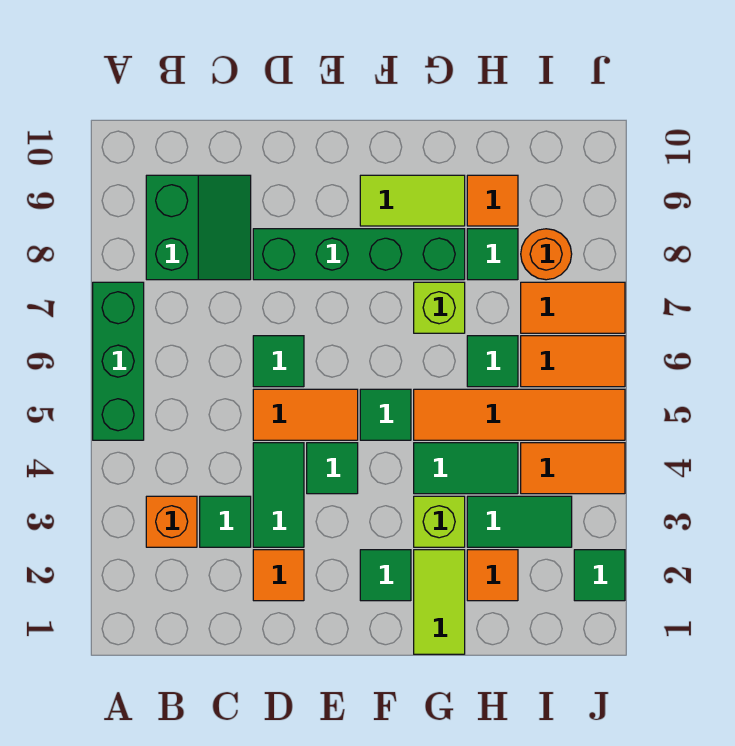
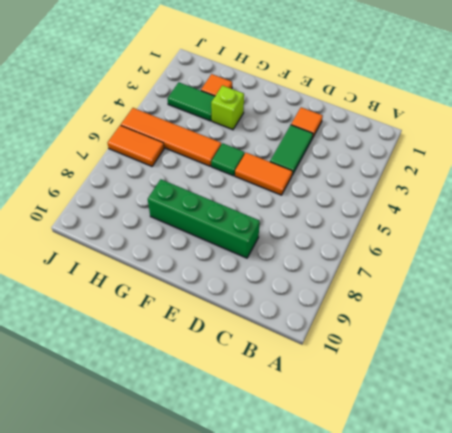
none -> green brick A5:A7 level 1
none -> orange brick B3 level 1
none -> green slope B8:C9 level 1 top B

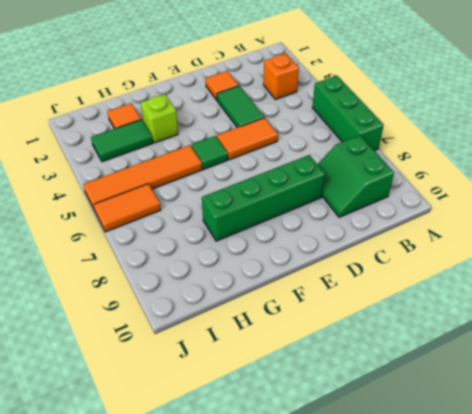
none -> green tile C3 level 1
none -> green tile D6 level 1
none -> green tile E4 level 1

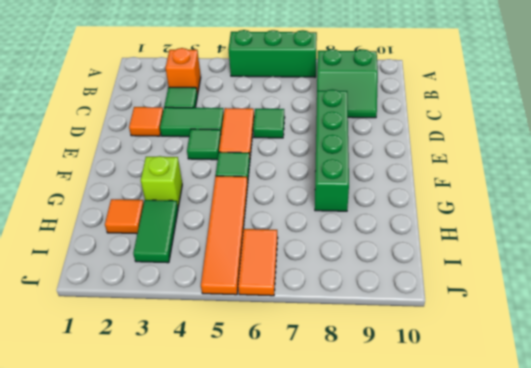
none -> green tile F2 level 1
none -> lime tile F9:G9 level 1
none -> lime tile G1:G2 level 1

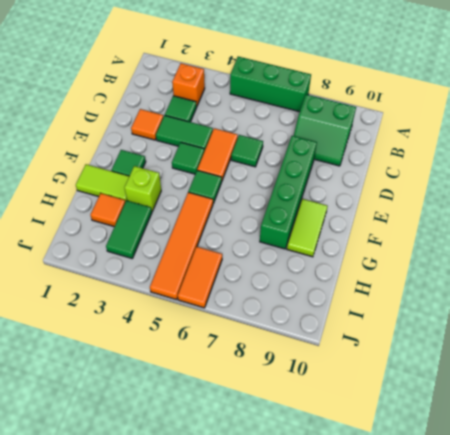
none -> green tile G4:H4 level 1
none -> lime brick G7 level 1
none -> green tile H6 level 1

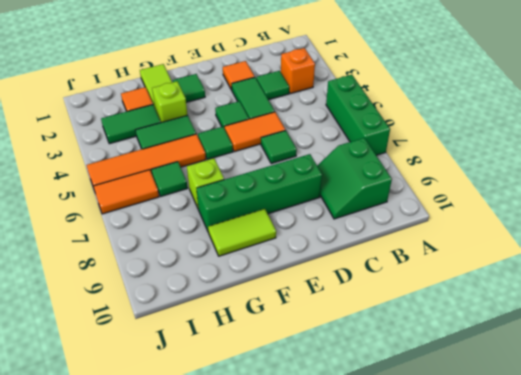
none -> green tile H8 level 1
none -> orange tile H9 level 1
none -> orange tile I4:J4 level 1

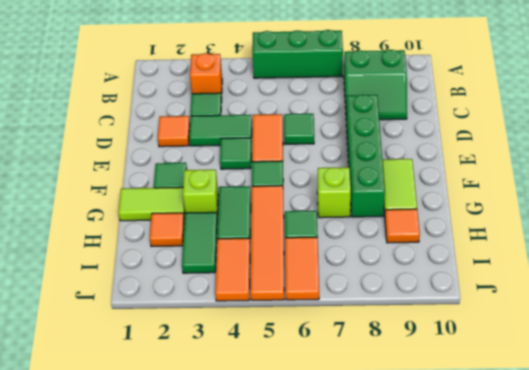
none -> green tile H8 level 1
none -> orange tile I7:J7 level 1
none -> orange round brick I8 level 1

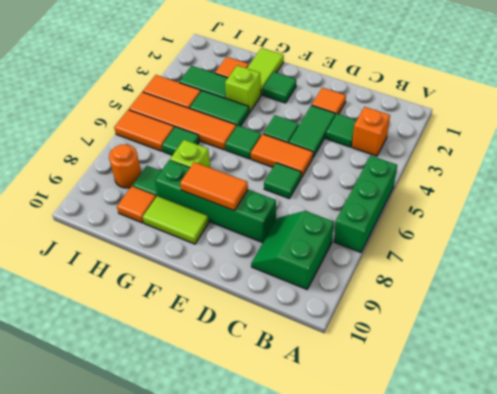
orange tile E8:F8 level 2 -> orange tile I7:J7 level 1
none -> green tile J2 level 1

